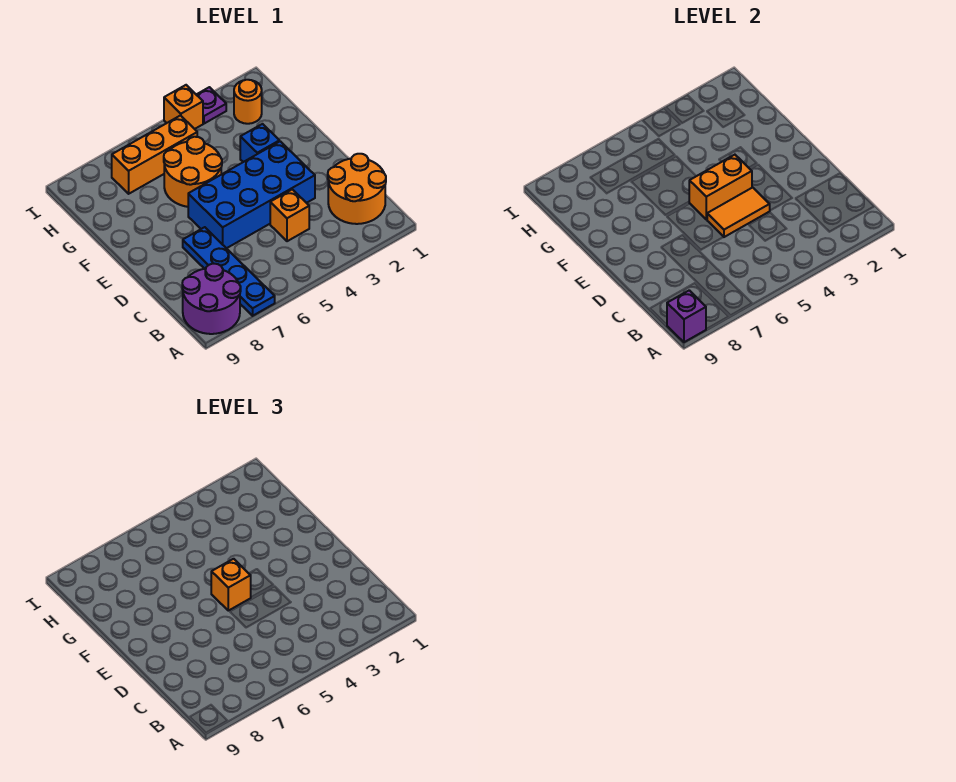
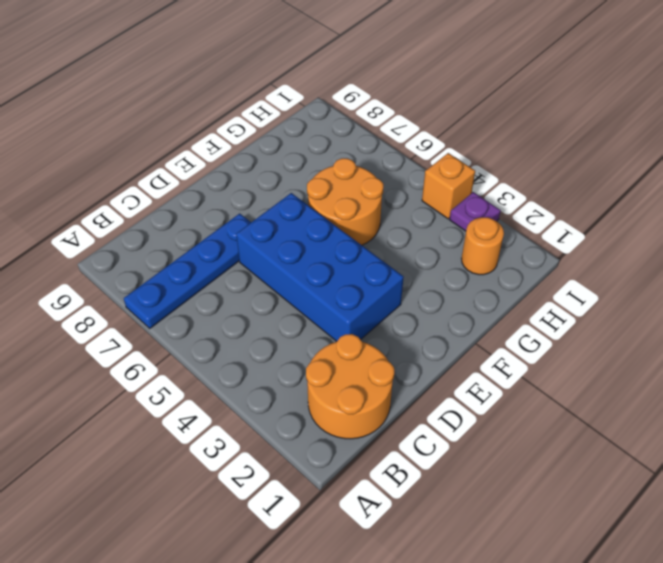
none -> purple round brick A8:B9 level 1
none -> orange brick C4 level 1
none -> blue brick F3 level 1

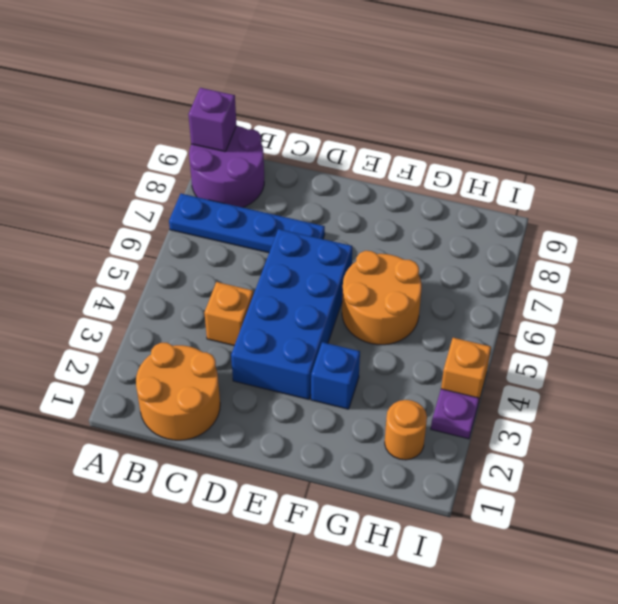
none -> orange brick H5:H7 level 1
none -> orange tile D4:D5 level 2
none -> orange brick E4:E5 level 2

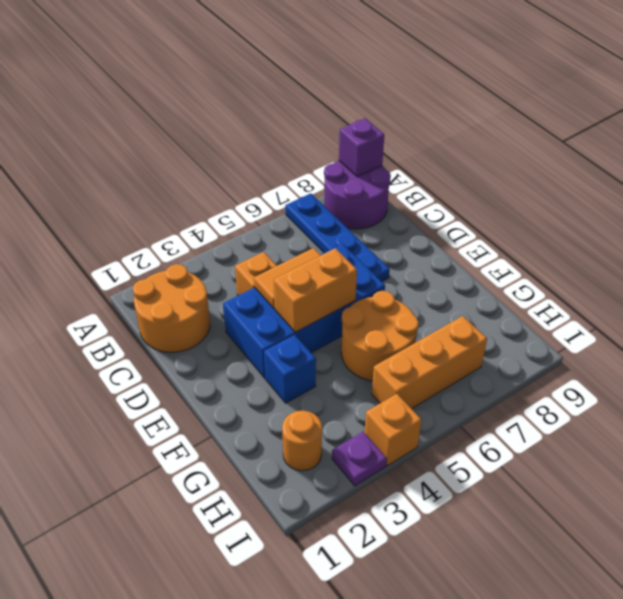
none -> orange brick E5 level 3

